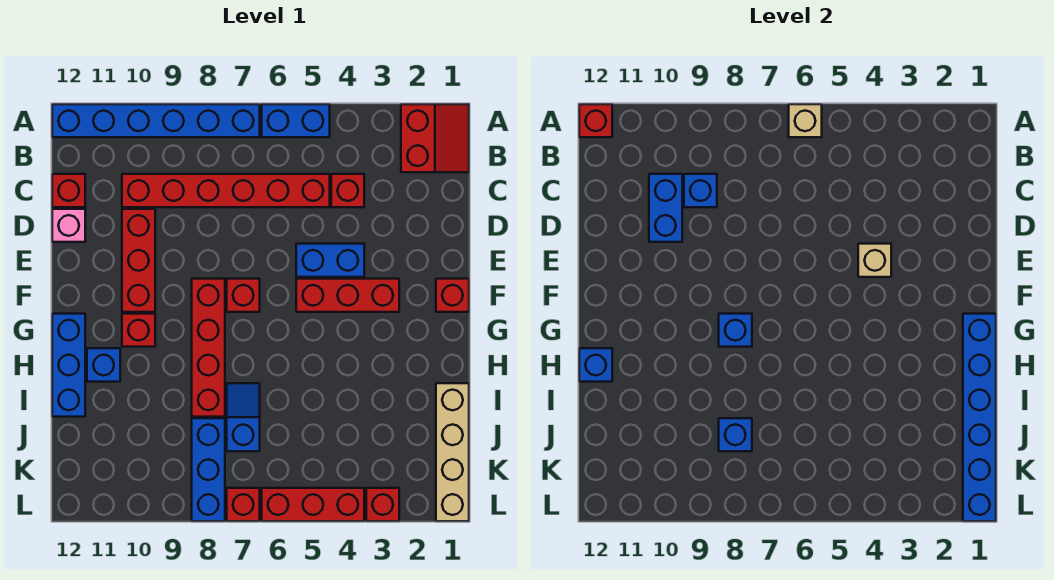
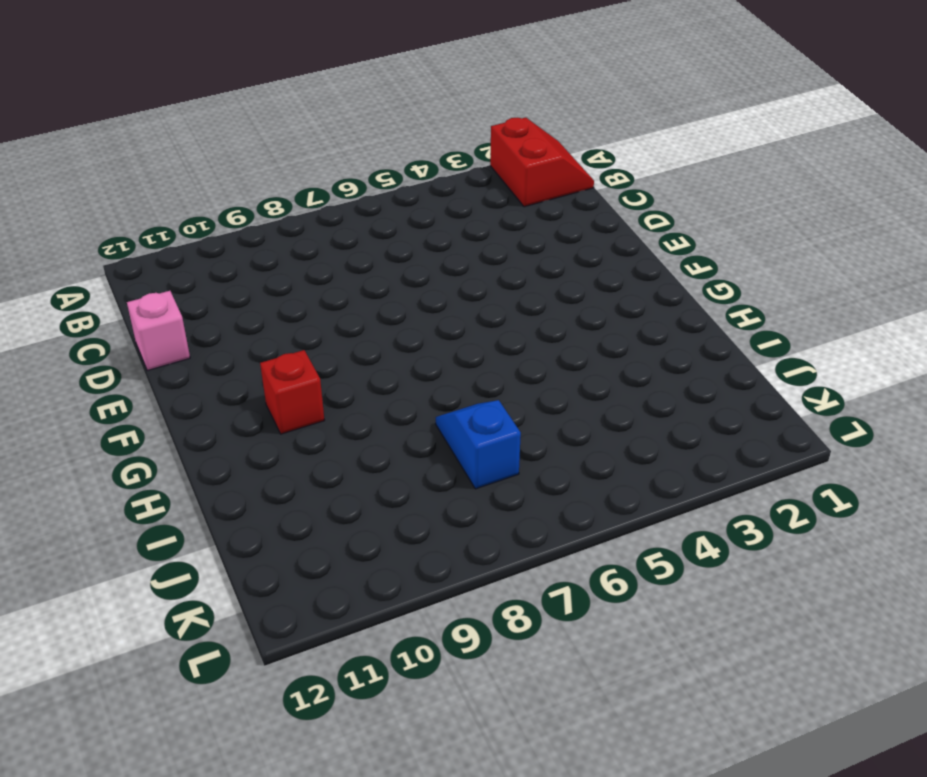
none -> blue brick A5:A6 level 1
none -> blue brick A7:A12 level 1
none -> red brick C4 level 1
none -> red brick C5:C10 level 1

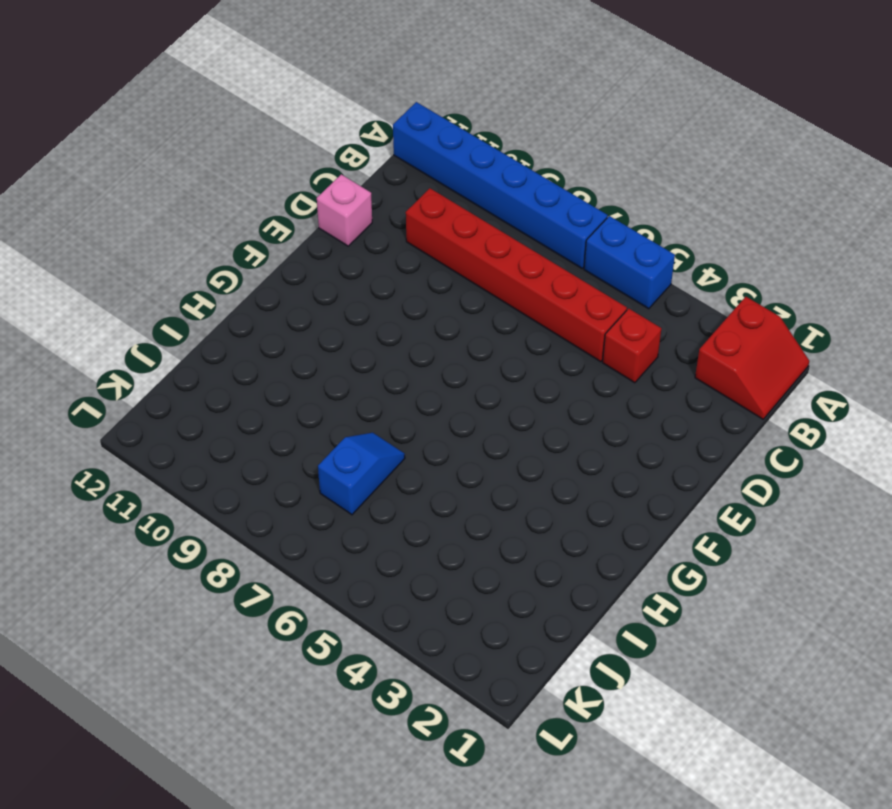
none -> red brick C12 level 1
none -> red brick D10:F10 level 1
none -> blue brick E4:E5 level 1
none -> red brick F1 level 1

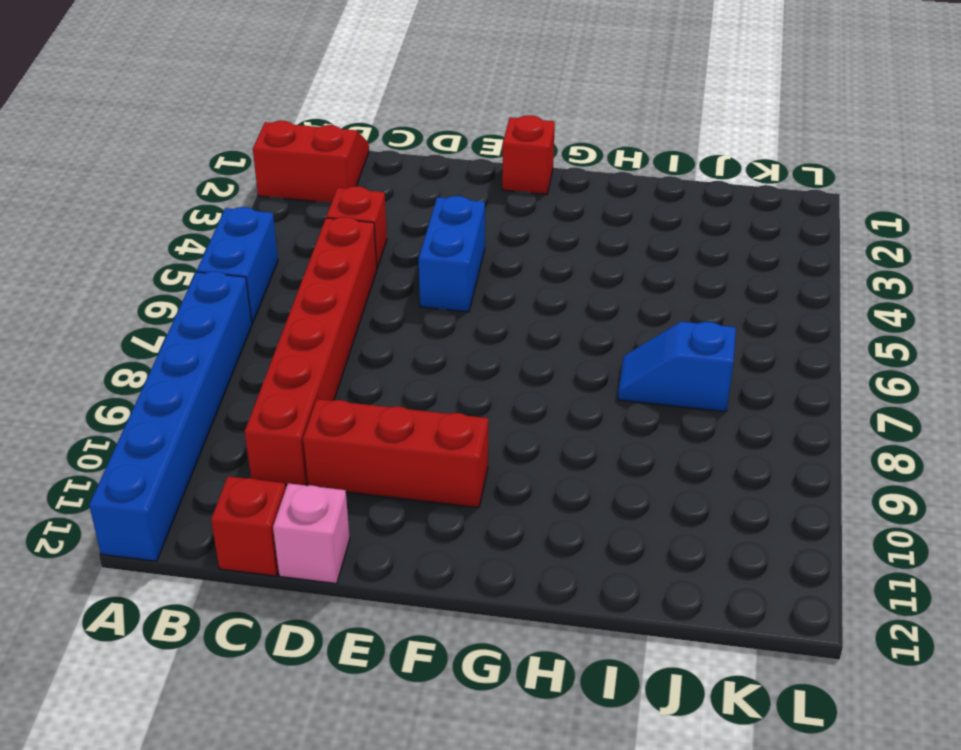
none -> red brick F3:F5 level 1
none -> red brick F7 level 1
none -> red brick F8:I8 level 1
none -> red brick G10 level 1

